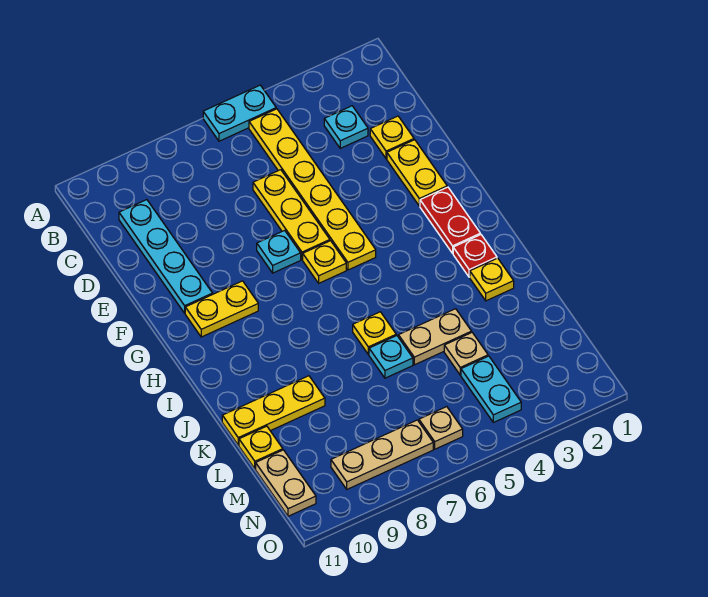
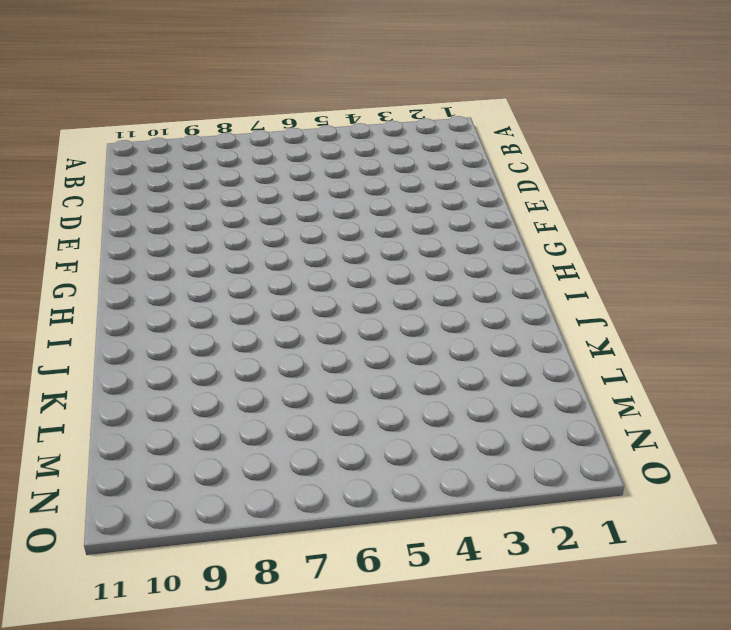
none -> cyan plate A5:A6 level 1
none -> yellow plate B5:G5 level 1
none -> cyan plate C3 level 1

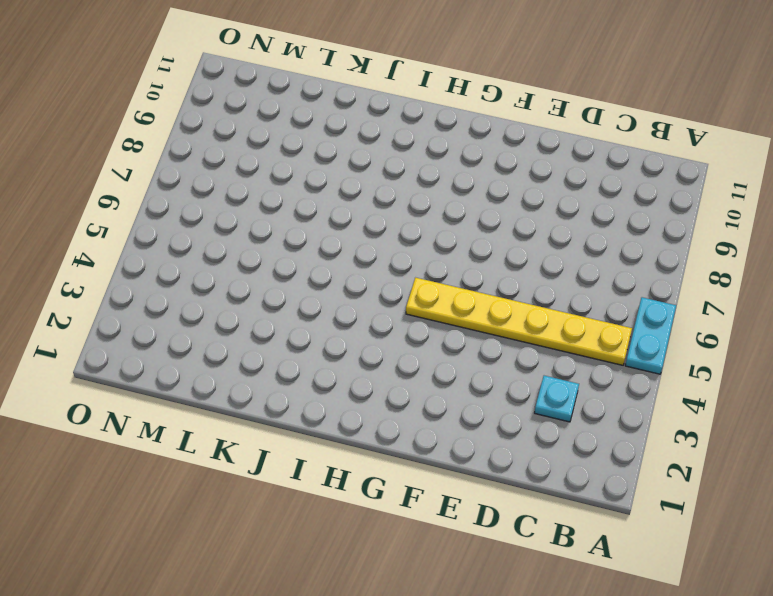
none -> cyan plate C10:F10 level 1
none -> yellow plate D2 level 1
none -> yellow plate D6:F6 level 1

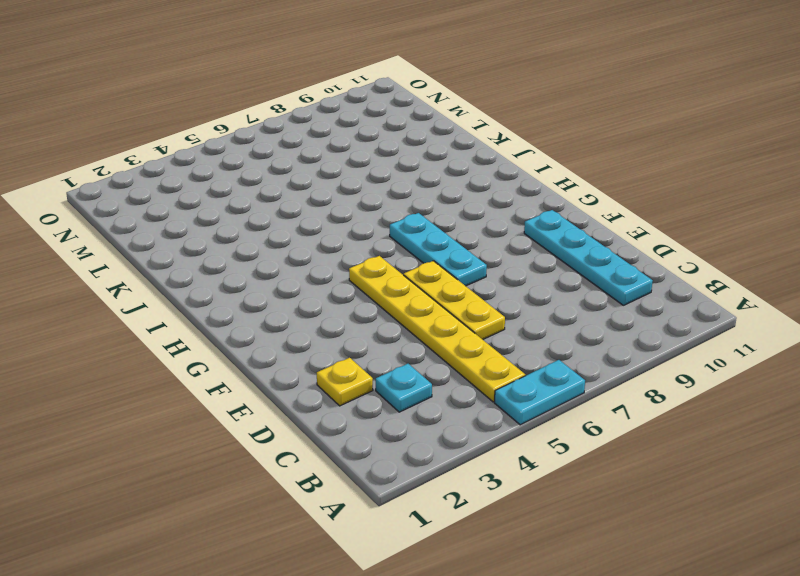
cyan plate F7:H7 level 1 -> cyan plate F7 level 1
none -> yellow plate E2:F2 level 1
none -> red plate G2:H2 level 1
none -> yellow plate G6 level 1

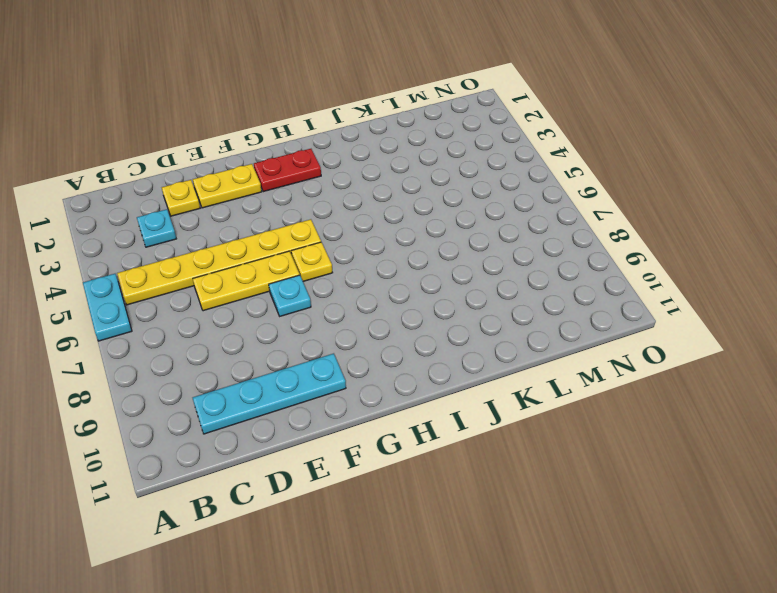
none -> yellow plate G9:G10 level 1
none -> red plate I2 level 1
none -> yellow plate J2 level 1

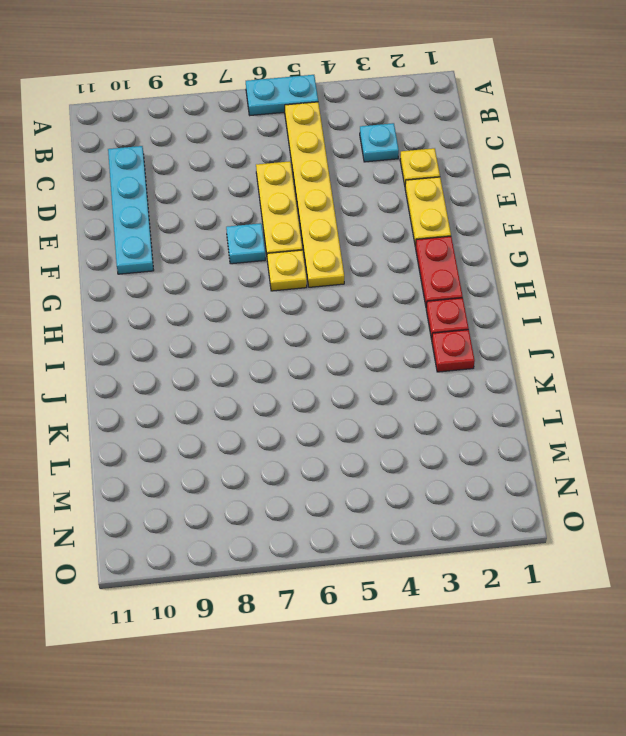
red plate J2 level 1 -> yellow plate J2 level 1
none -> yellow plate G9:G10 level 1
none -> yellow plate J6 level 1
none -> tan plate K4:K5 level 1

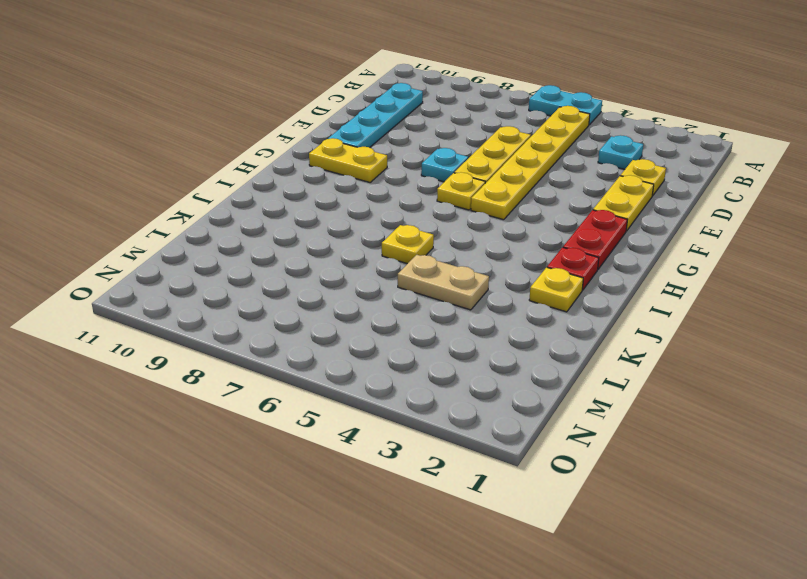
none -> cyan plate K6 level 1
none -> yellow plate K9:K11 level 1
none -> tan plate L4 level 1

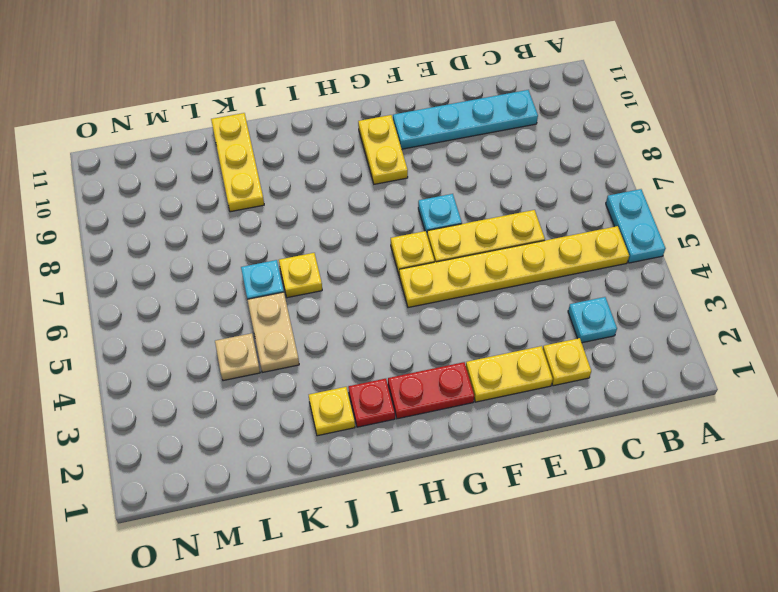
none -> yellow plate L11 level 1
none -> cyan plate M4:N4 level 1
none -> tan plate M11:N11 level 1

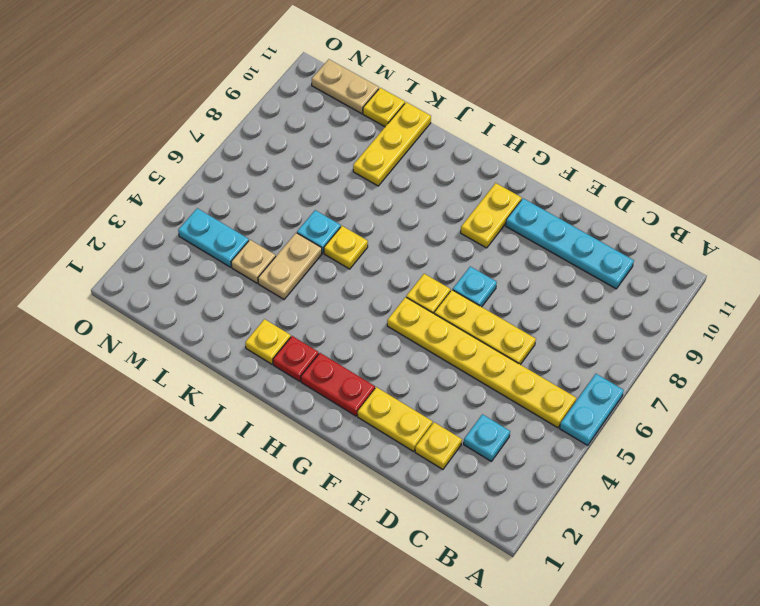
none -> tan plate N6 level 1
none -> tan plate N7:N9 level 1

